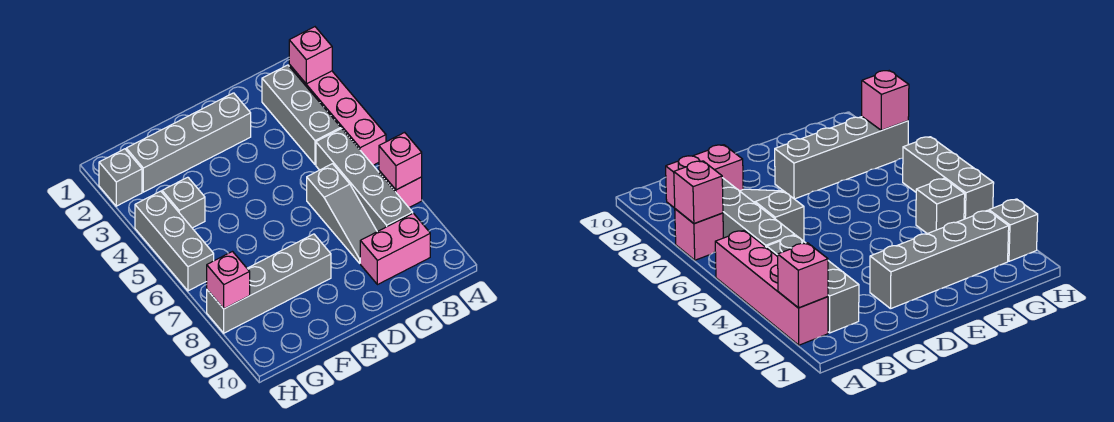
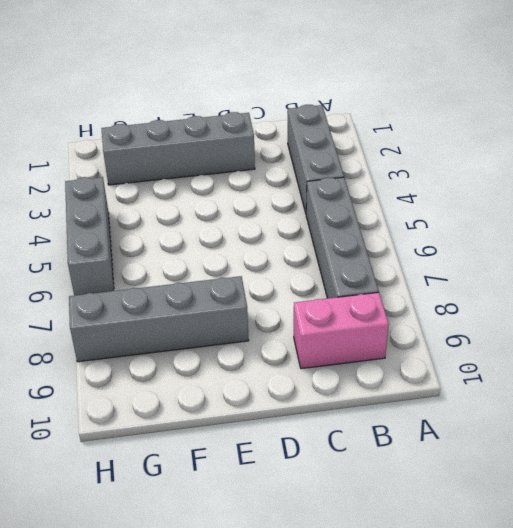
none -> pink brick A2:A5 level 1
none -> pink brick A7 level 1
none -> grey slope C6:C8 level 1 top 6

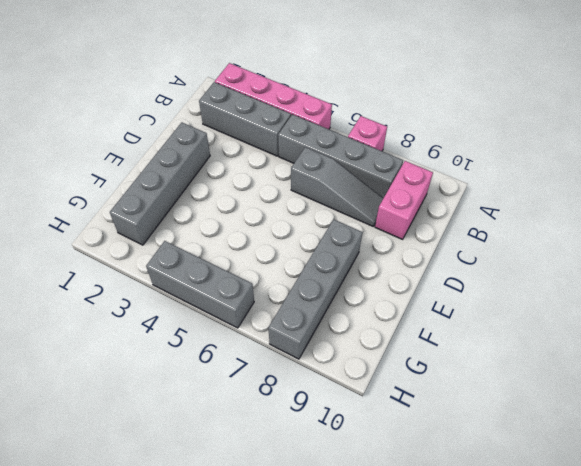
none -> grey brick G4 level 1
none -> grey brick H2 level 1
none -> pink brick A2 level 2

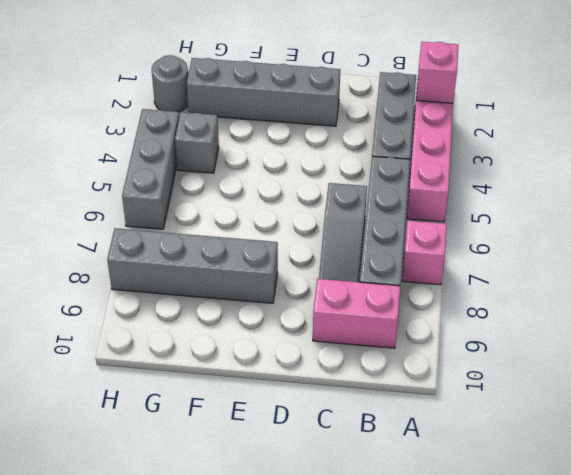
grey round brick H2 level 1 -> grey brick H2 level 1
none -> pink brick A7 level 2
none -> pink brick H8 level 2

